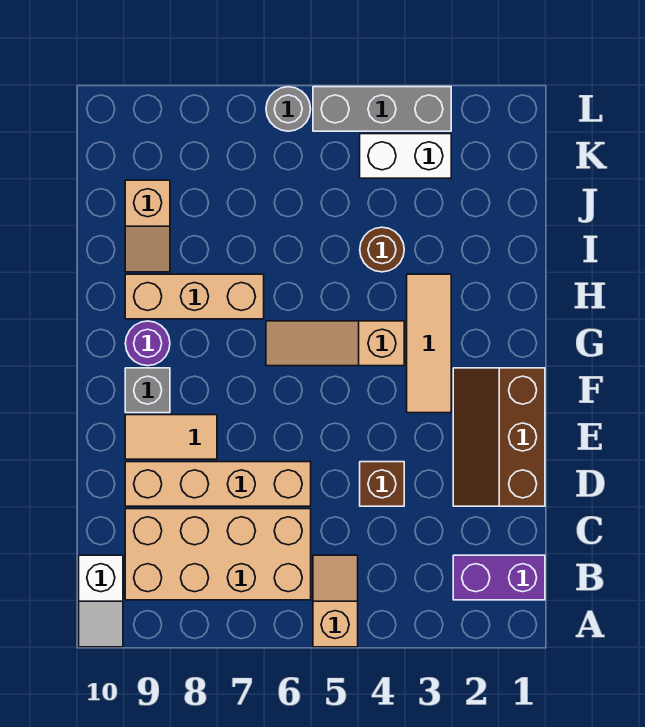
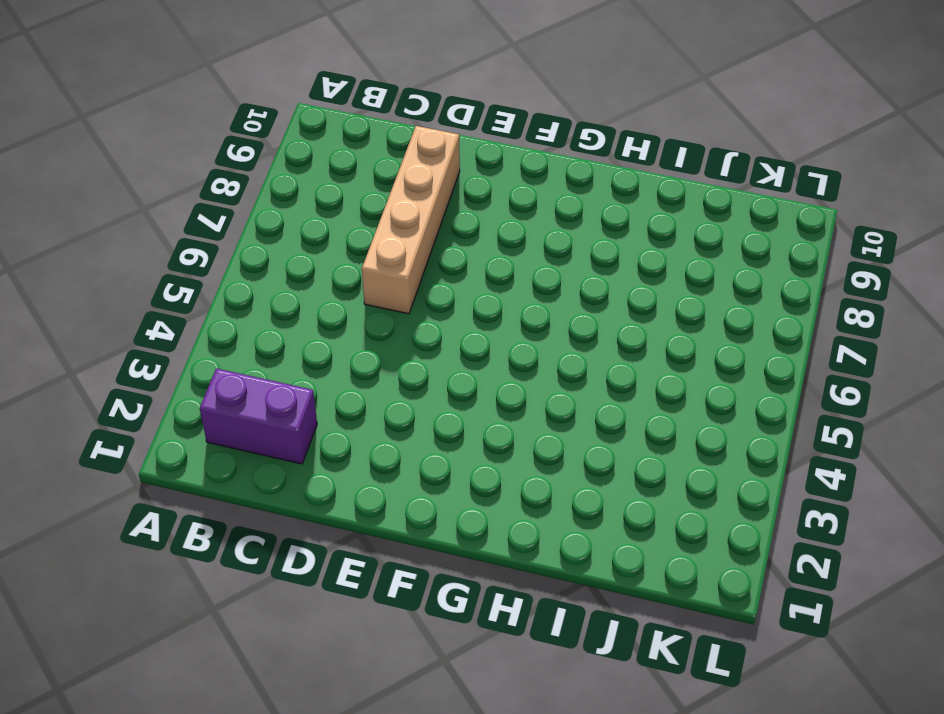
purple brick B2:C2 level 1 -> purple brick B1:B2 level 1
none -> tan slope A5:B5 level 1 top A
none -> white slope A10:B10 level 1 top B
none -> tan brick B6:C9 level 1

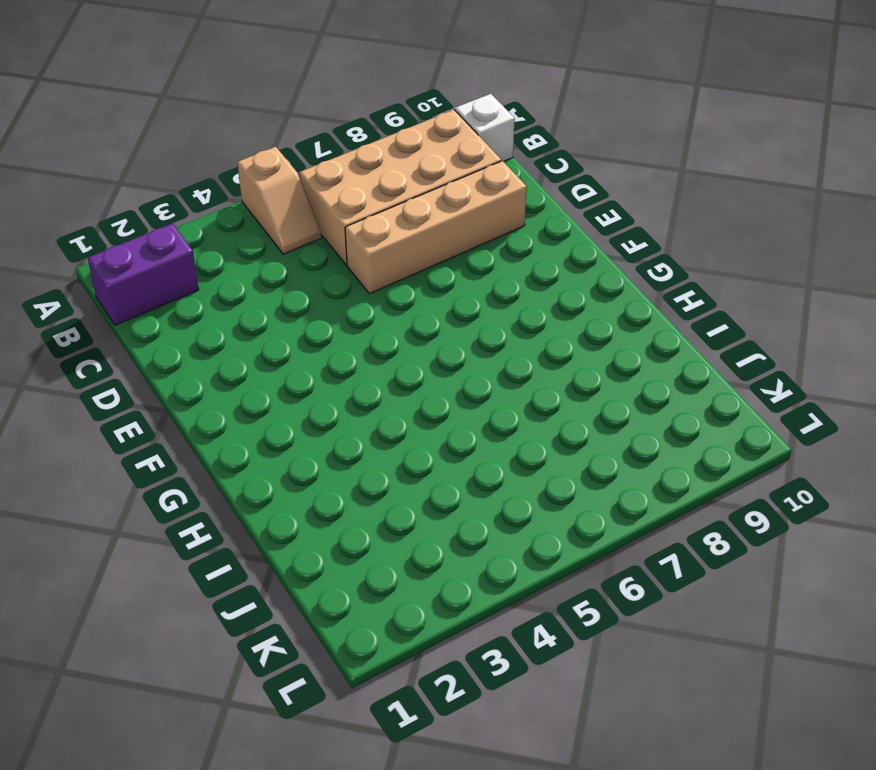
none -> brown slope D1:F2 level 1 top 1
none -> brown brick D4 level 1
none -> tan tile E8:E9 level 1

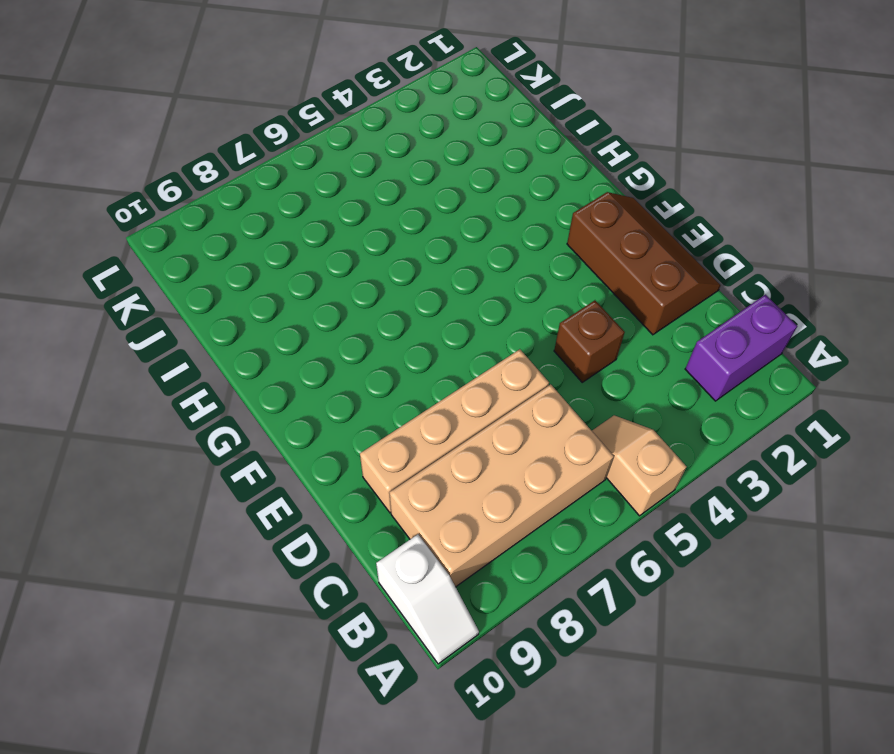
brown slope D1:F2 level 1 top 2 -> brown slope D1:F2 level 1 top 1
none -> tan tile E8:E9 level 1
none -> tan tile F3:H3 level 1
none -> grey brick F9 level 1

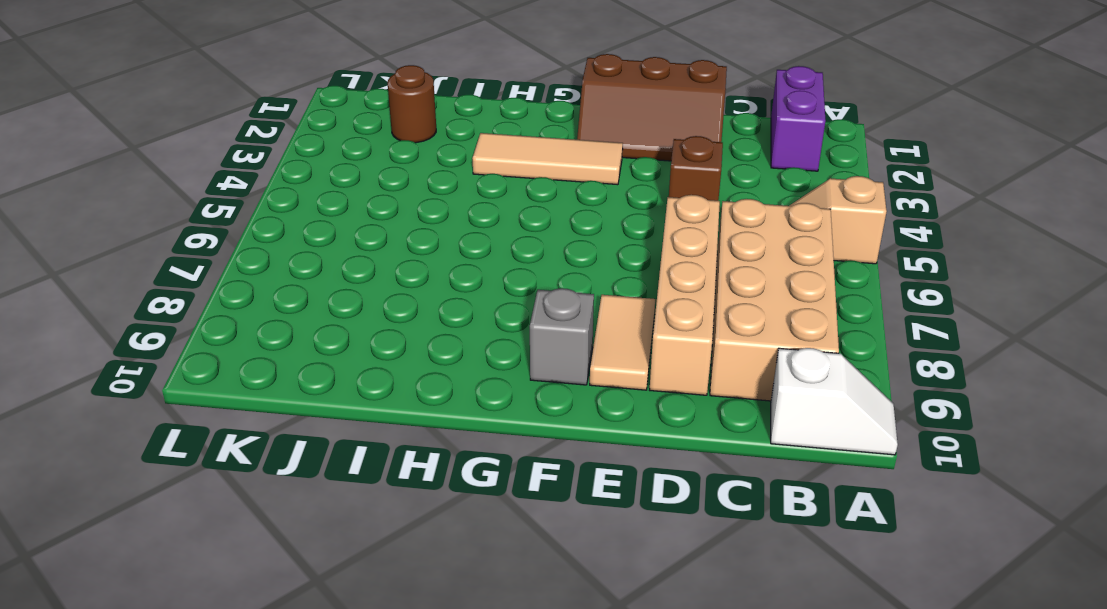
brown round brick J2 level 1 -> brown round brick I4 level 1
none -> tan slope G4:G6 level 1 top 4
none -> purple round brick G9 level 1
none -> tan brick H7:H9 level 1

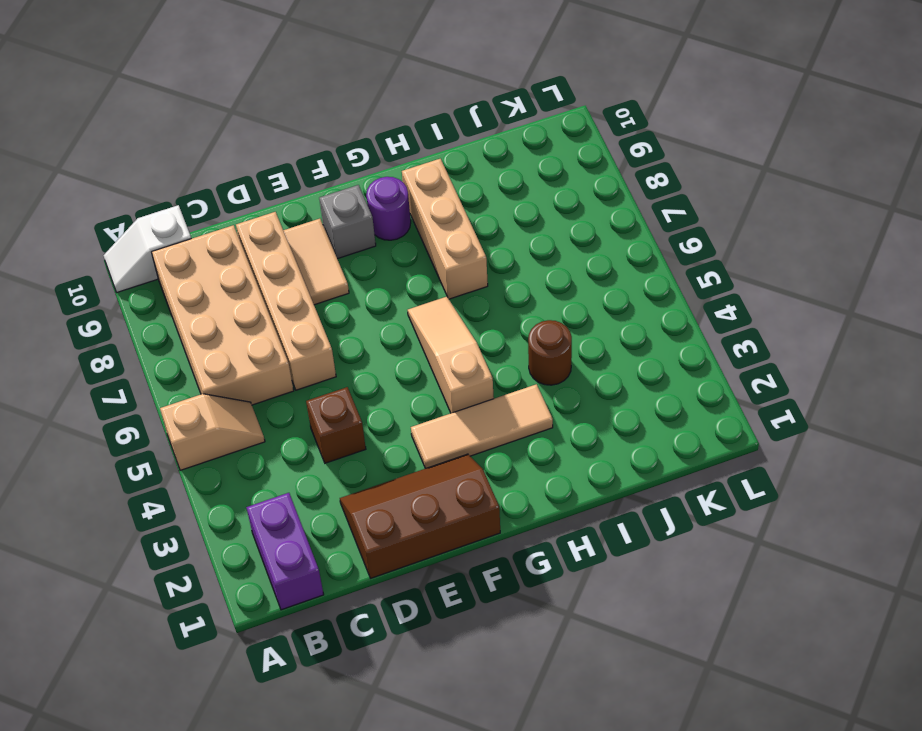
none -> tan slope I9:J9 level 1 top J
none -> white brick K3:K4 level 1
none -> grey brick L3:L5 level 1

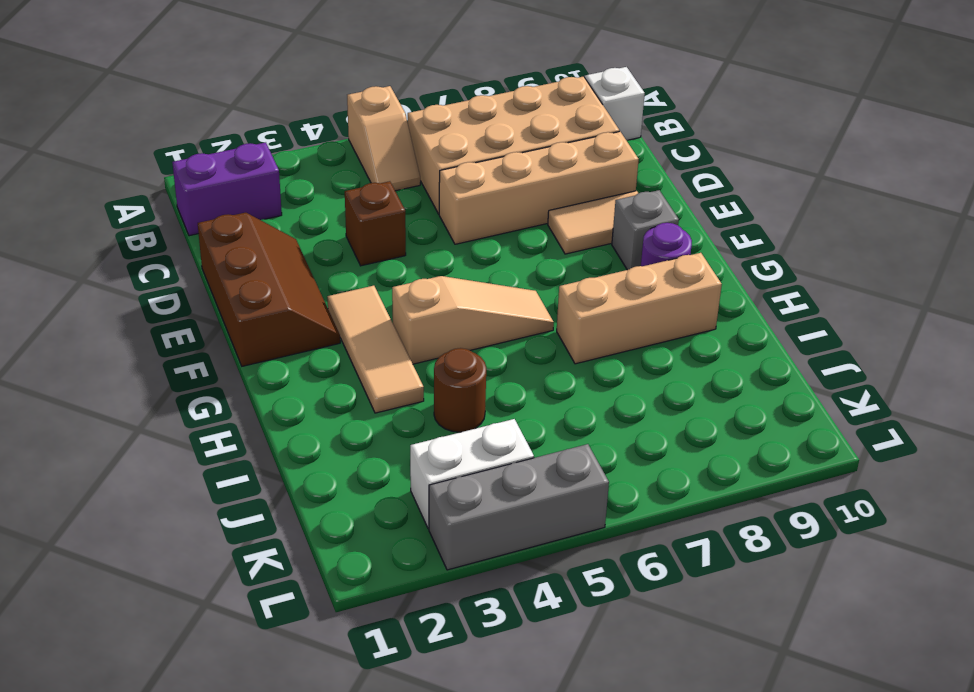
none -> tan slope I9:J9 level 1 top J
none -> grey round brick L6 level 1

